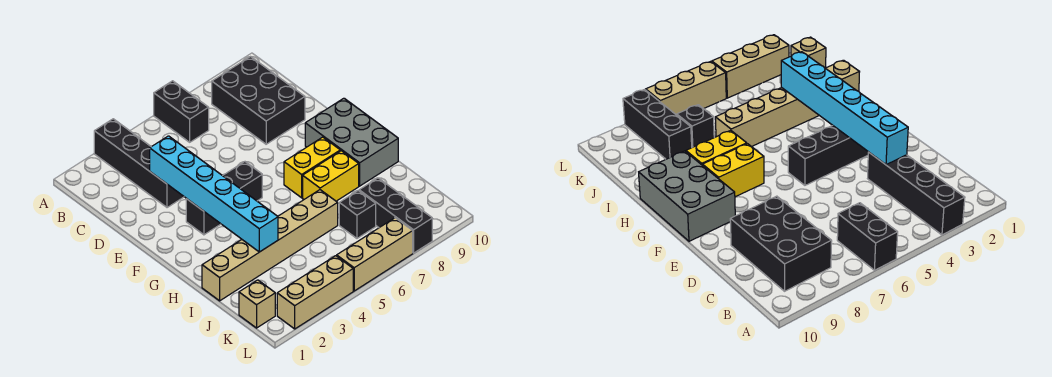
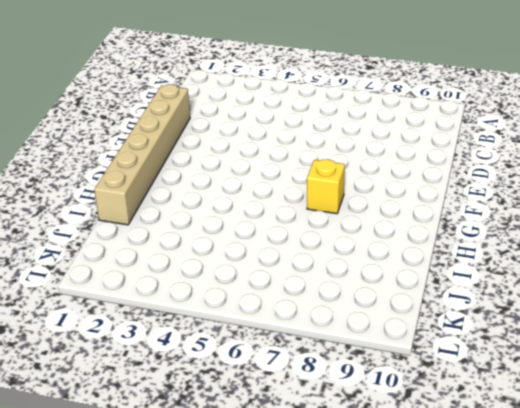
tan brick D1:I1 level 1 -> tan brick I1:I6 level 1
yellow brick G7 level 1 -> yellow brick G7:G8 level 1
none -> black brick A3:D3 level 1
none -> black brick A6:B6 level 1
none -> black brick B8:D9 level 1

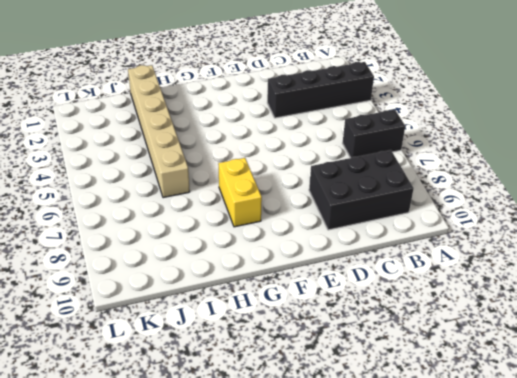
none -> black brick F3:F5 level 1
none -> grey brick F9:H10 level 1
none -> yellow brick H7:H8 level 1

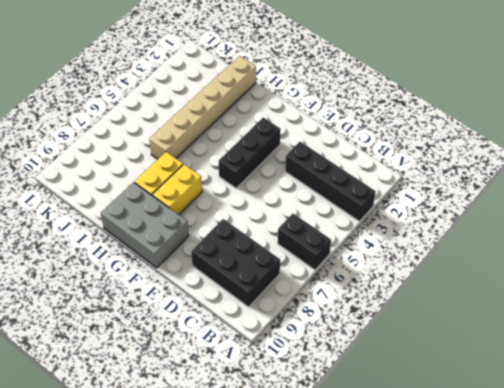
none -> black brick J7 level 1
none -> black brick J8:L8 level 1
none -> tan brick K1 level 1

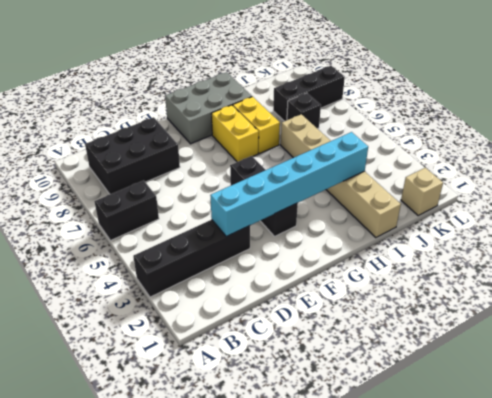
none -> tan brick L2:L4 level 1
none -> tan brick L5:L7 level 1

